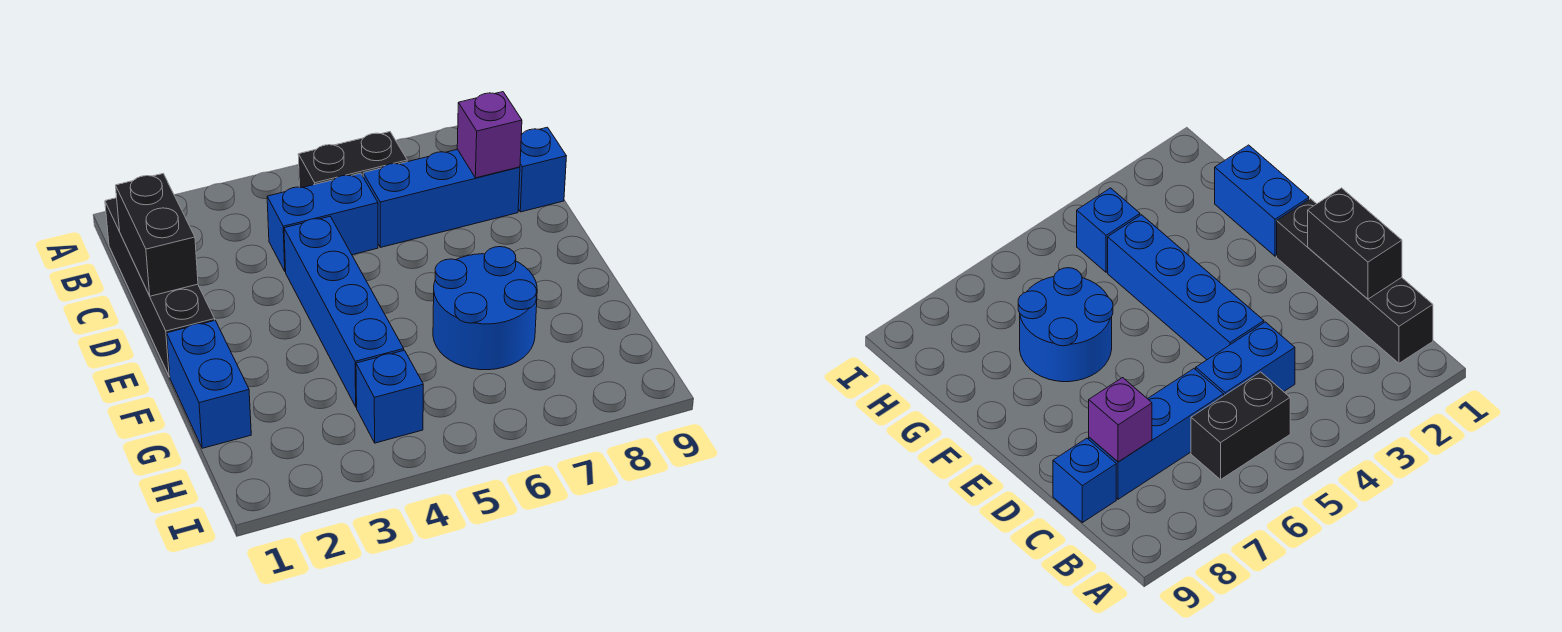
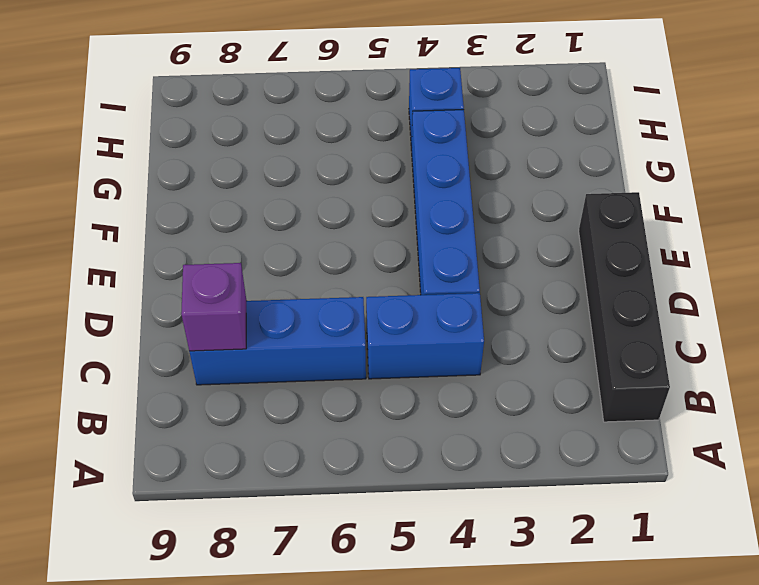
none -> black brick B5:B6 level 1
none -> blue brick C9 level 1

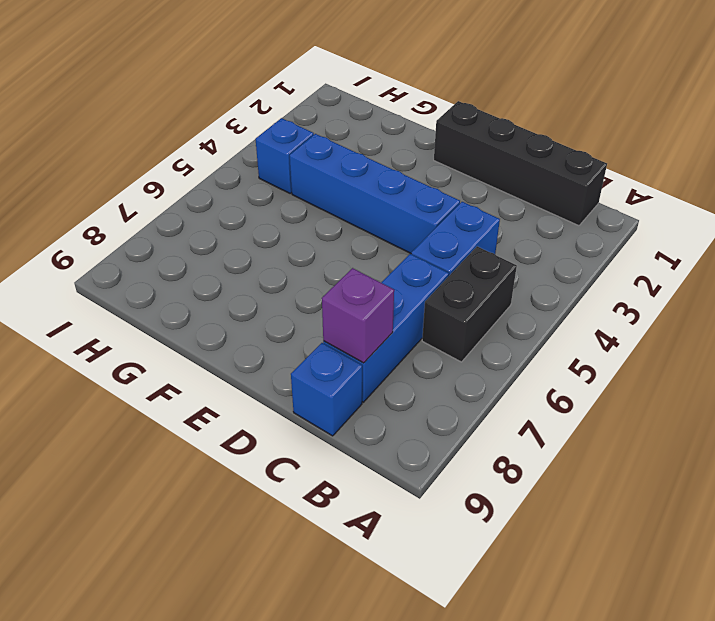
none -> blue brick F1:G1 level 1
none -> blue round brick F6:G7 level 1

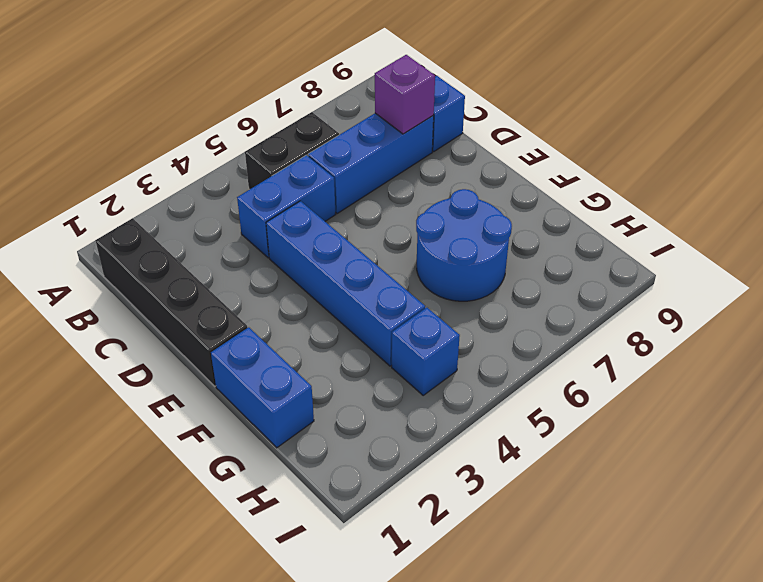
none -> black brick C1:D1 level 2

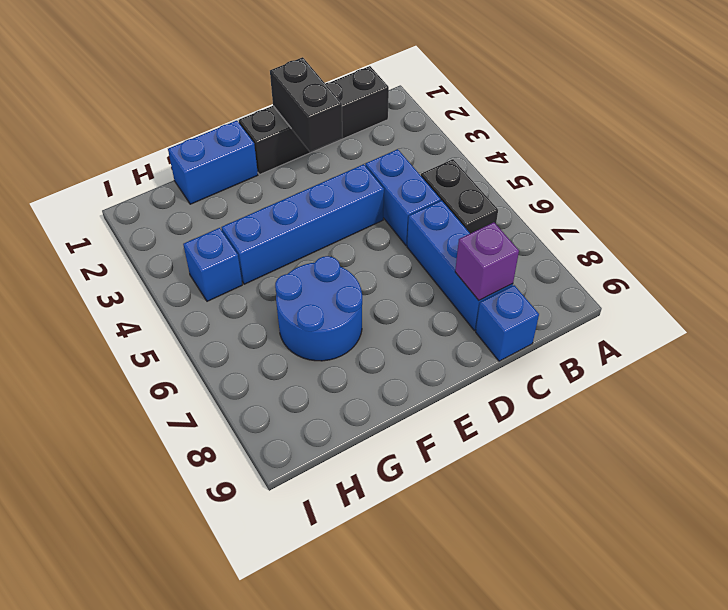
black brick D1:D2 level 2 -> black brick C1:D1 level 2

